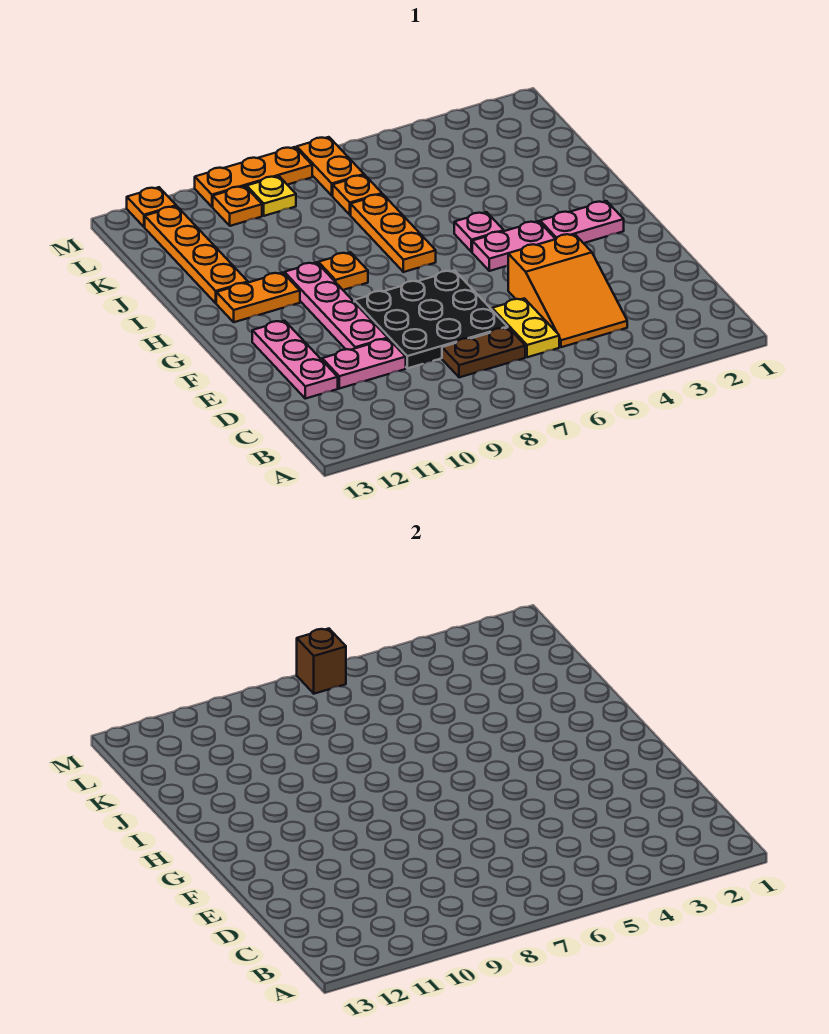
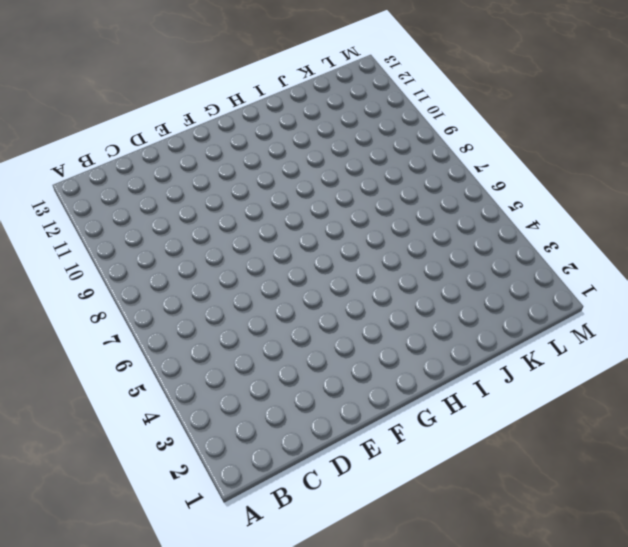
none -> orange slope C4:E5 level 1 top E
none -> yellow plate C6:D6 level 1
none -> brown plate C7:C8 level 1

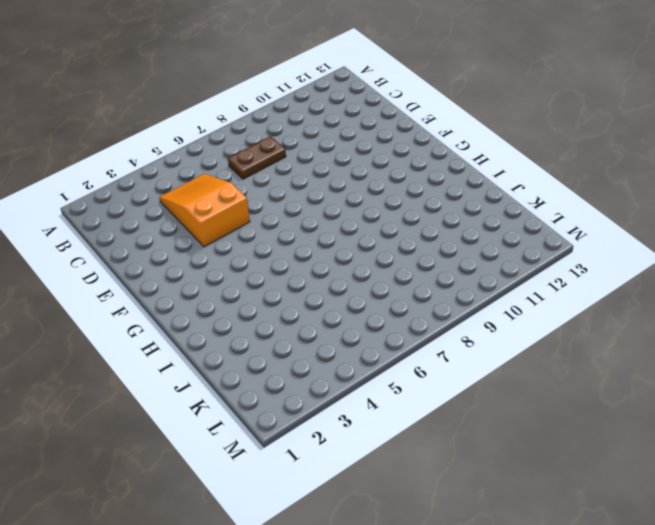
none -> yellow plate C6:D6 level 1
none -> black plate D7:F9 level 1
none -> pink plate D10:D11 level 1

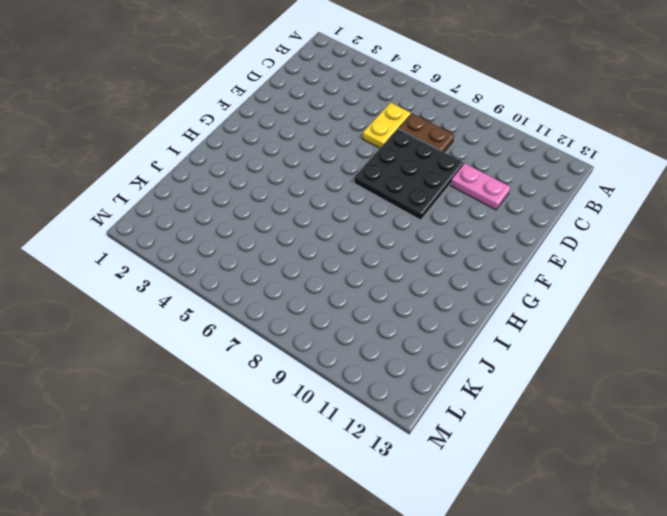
none -> orange slope C4:E5 level 1 top E
none -> pink plate D12:F12 level 1
none -> pink plate E10:H10 level 1

